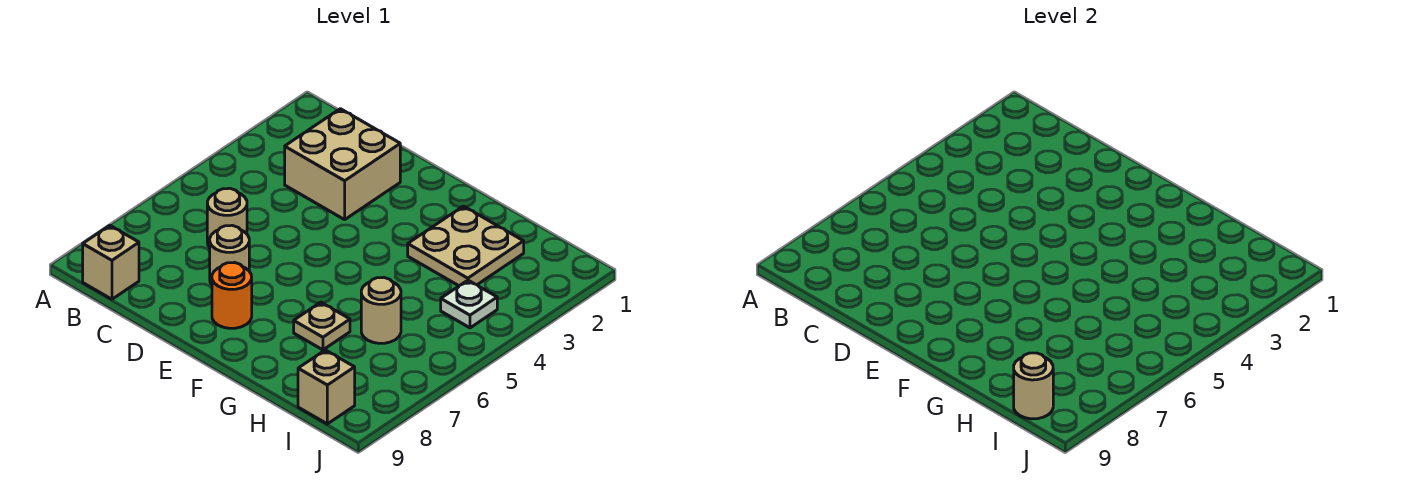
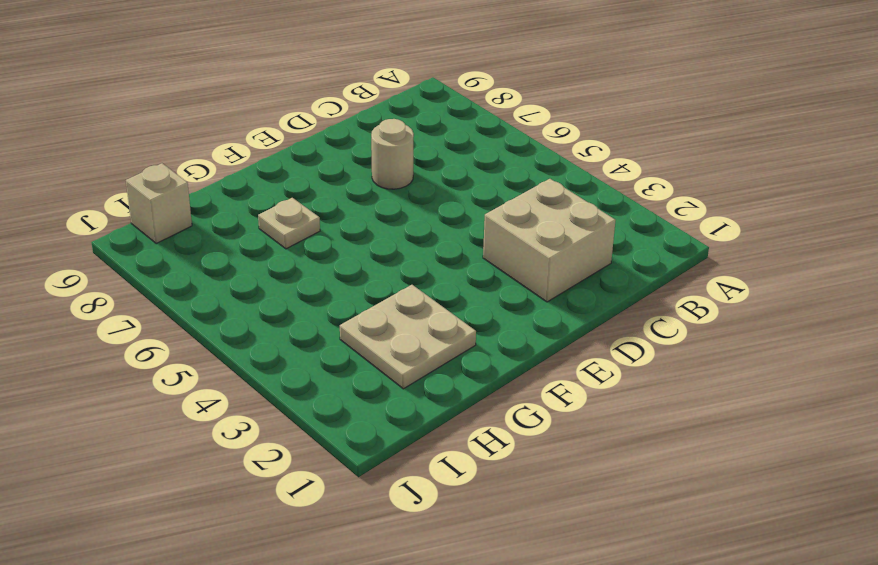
none -> tan brick B9 level 1
none -> tan round brick C6 level 1

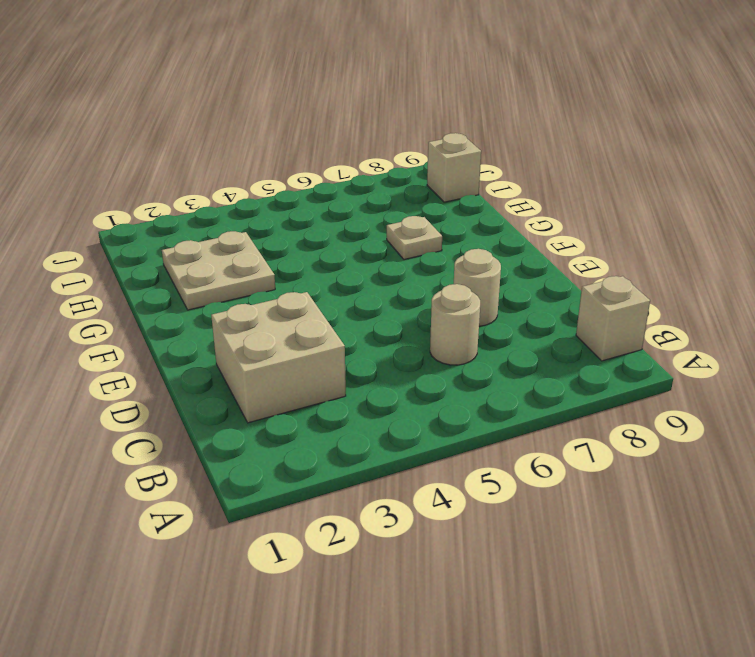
none -> orange round brick E8 level 1
none -> tan round brick H6 level 1

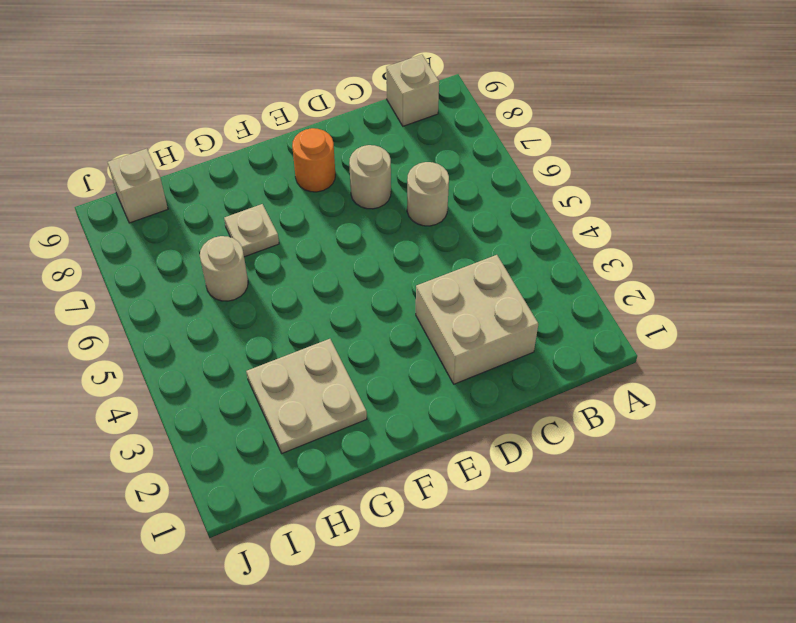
none -> white plate I4 level 1
none -> tan round brick I9 level 2

